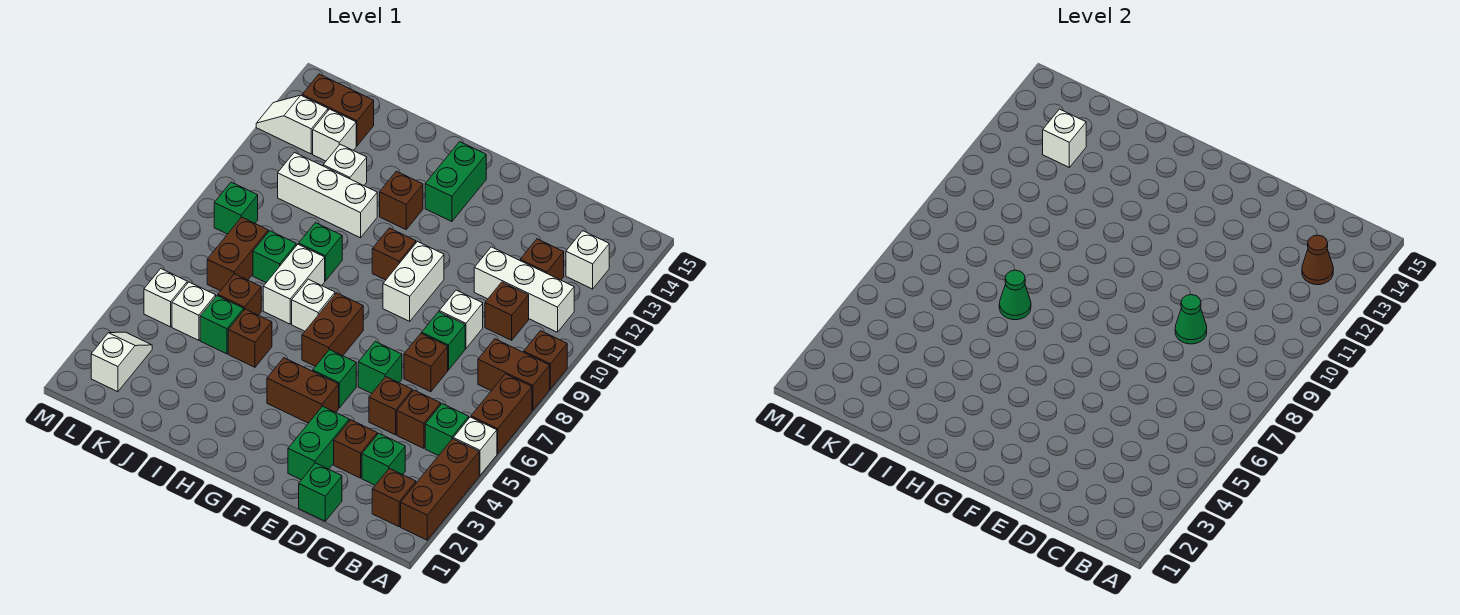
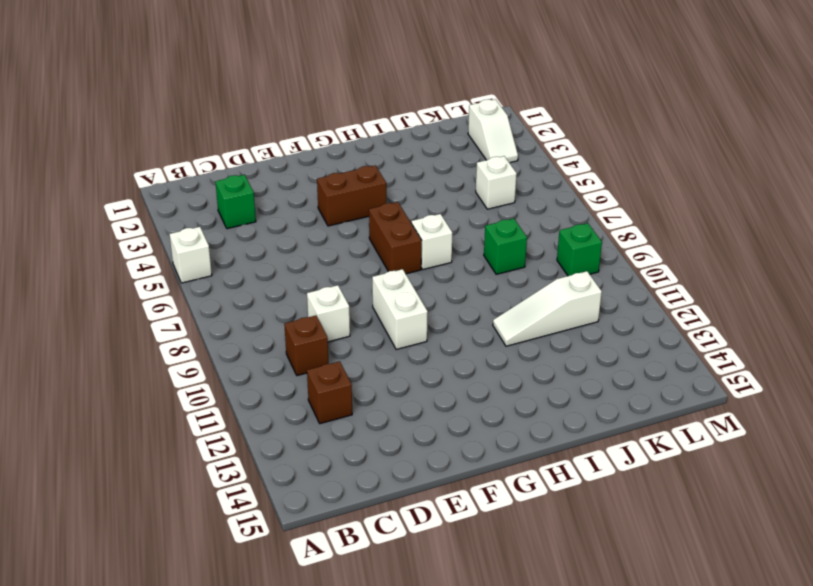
white slope I11:K11 level 1 top K -> white brick I11:K11 level 1
none -> brown brick A2:A4 level 1
none -> brown brick A6:A7 level 1
none -> brown brick A8:B8 level 1
none -> brown brick A9 level 1

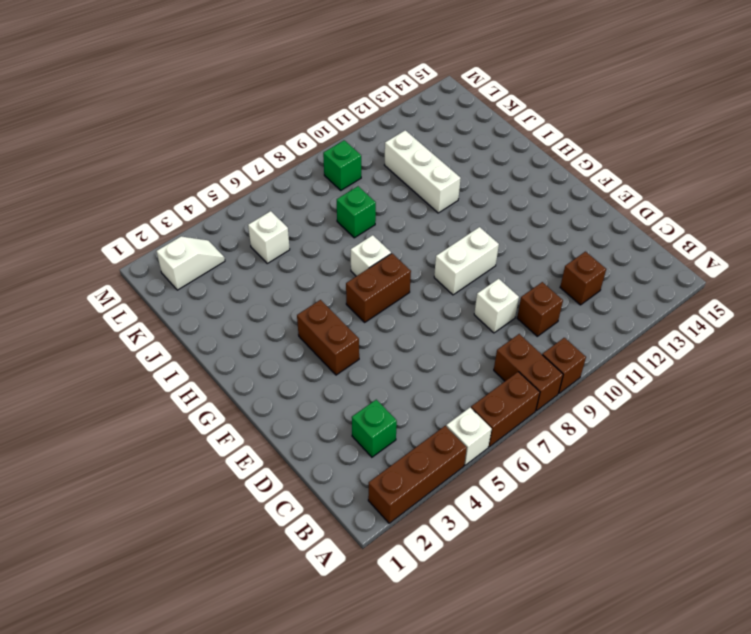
none -> brown brick B2 level 1
none -> green brick B5 level 1
none -> white brick B11:D11 level 1
none -> white brick B13 level 1

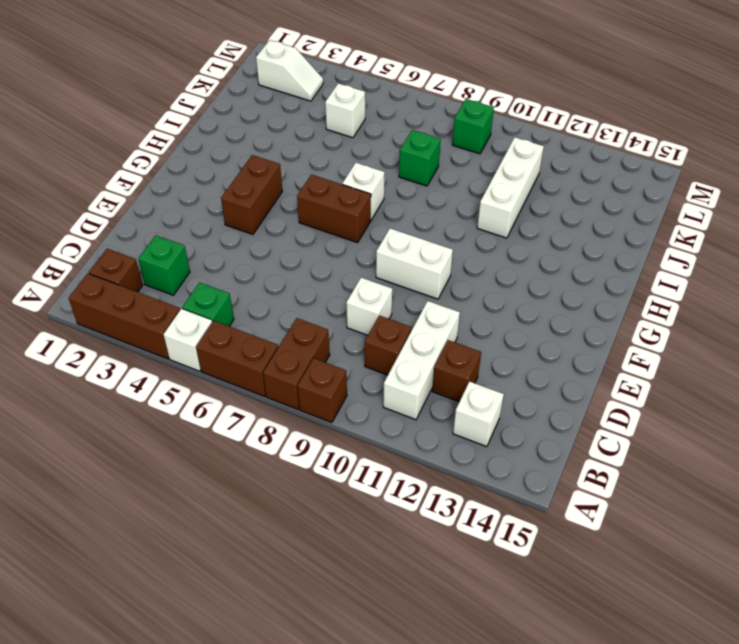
none -> brown brick C5 level 1
none -> green brick D1 level 1
none -> brown brick D3 level 1
none -> brown brick D5 level 1

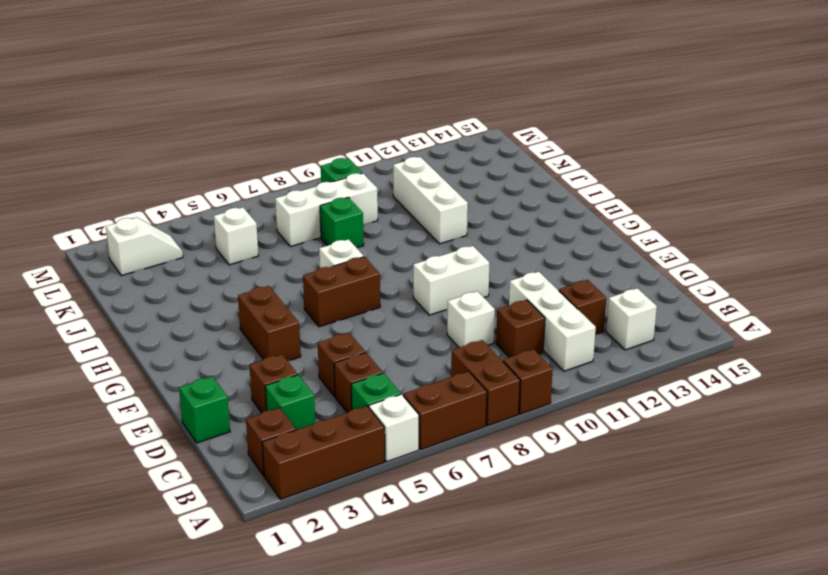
white brick K7:K9 level 1 -> brown brick K7:K8 level 1
none -> brown brick D7 level 1
none -> green brick D8 level 1
none -> green brick E2:E3 level 1
none -> green brick E6 level 1

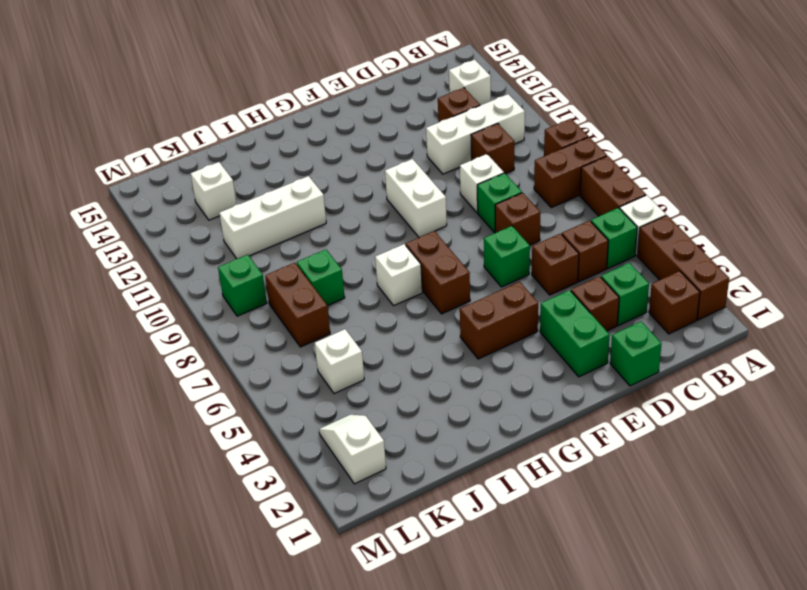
none -> green brick F5 level 1
none -> brown brick G10 level 1
none -> green brick G13:G14 level 1
none -> brown brick H12 level 1

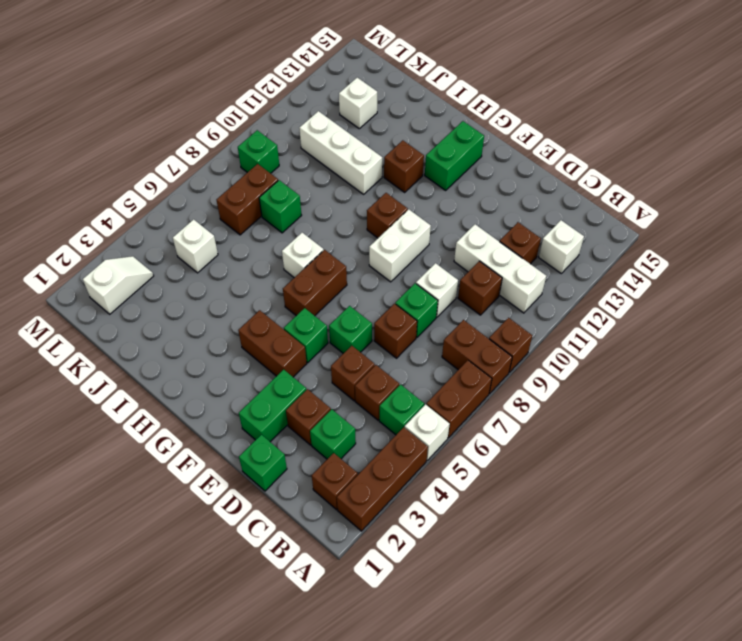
none -> brown brick I5 level 1
none -> white brick I7:I8 level 1
none -> green brick I9 level 1
none -> green brick J5 level 1

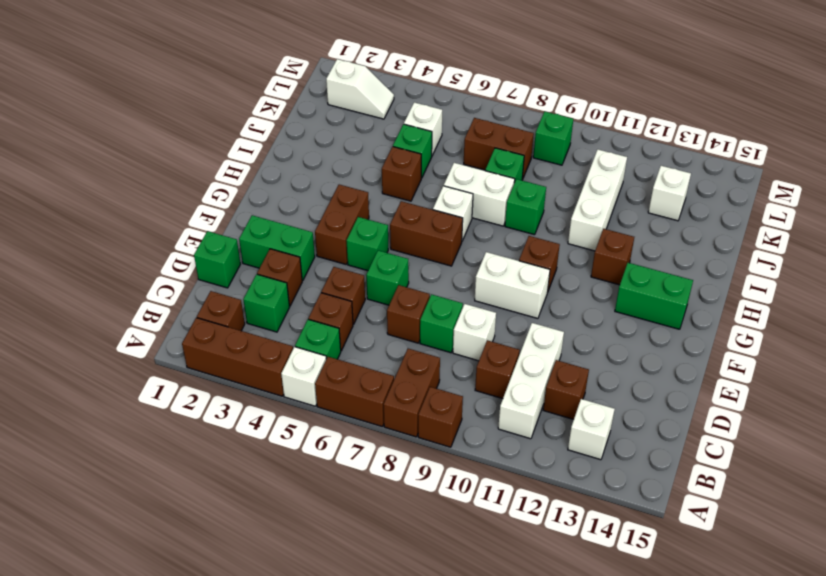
none -> brown brick J6 level 1
none -> white brick J12 level 1
none -> brown brick K14:L14 level 1
none -> white brick L5 level 1

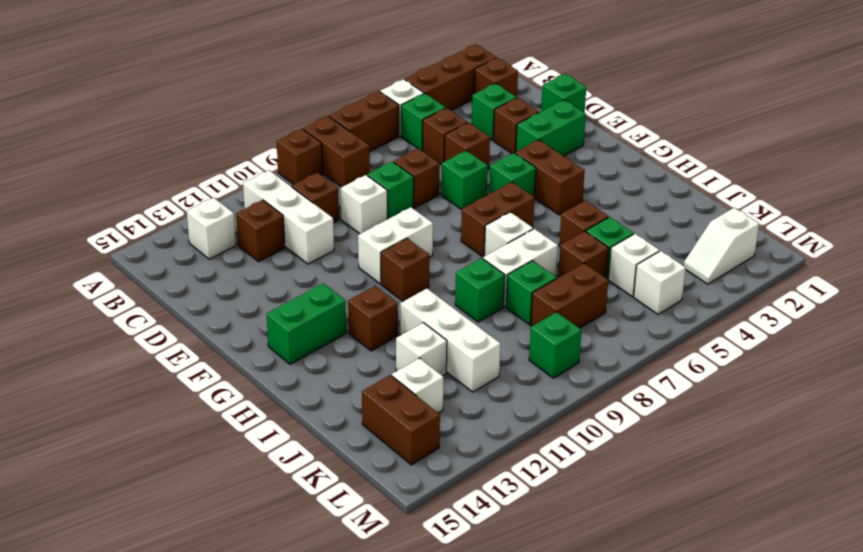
none -> white slope L13:M13 level 1 top L
none -> brown cone B13 level 2
none -> green cone D9 level 2
none -> green cone I7 level 2

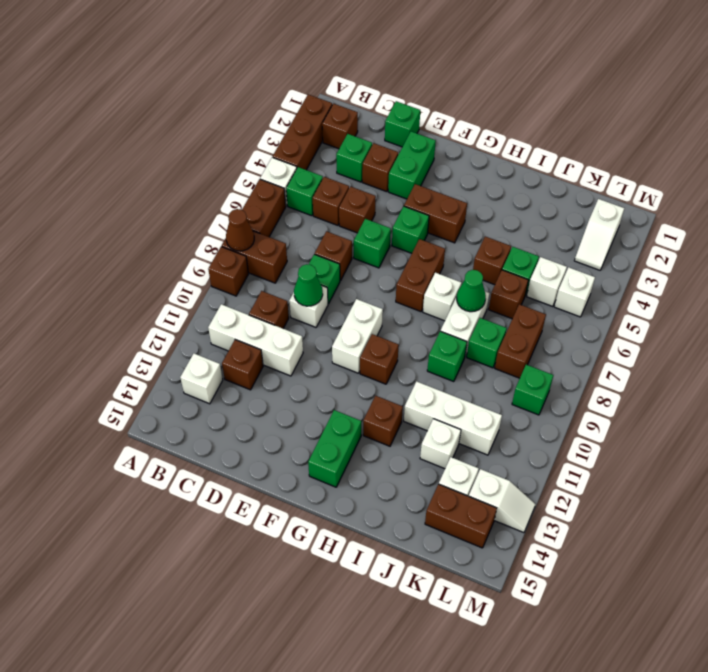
brown cone A8 level 2 -> brown cone B13 level 2
none -> white brick K13 level 2

